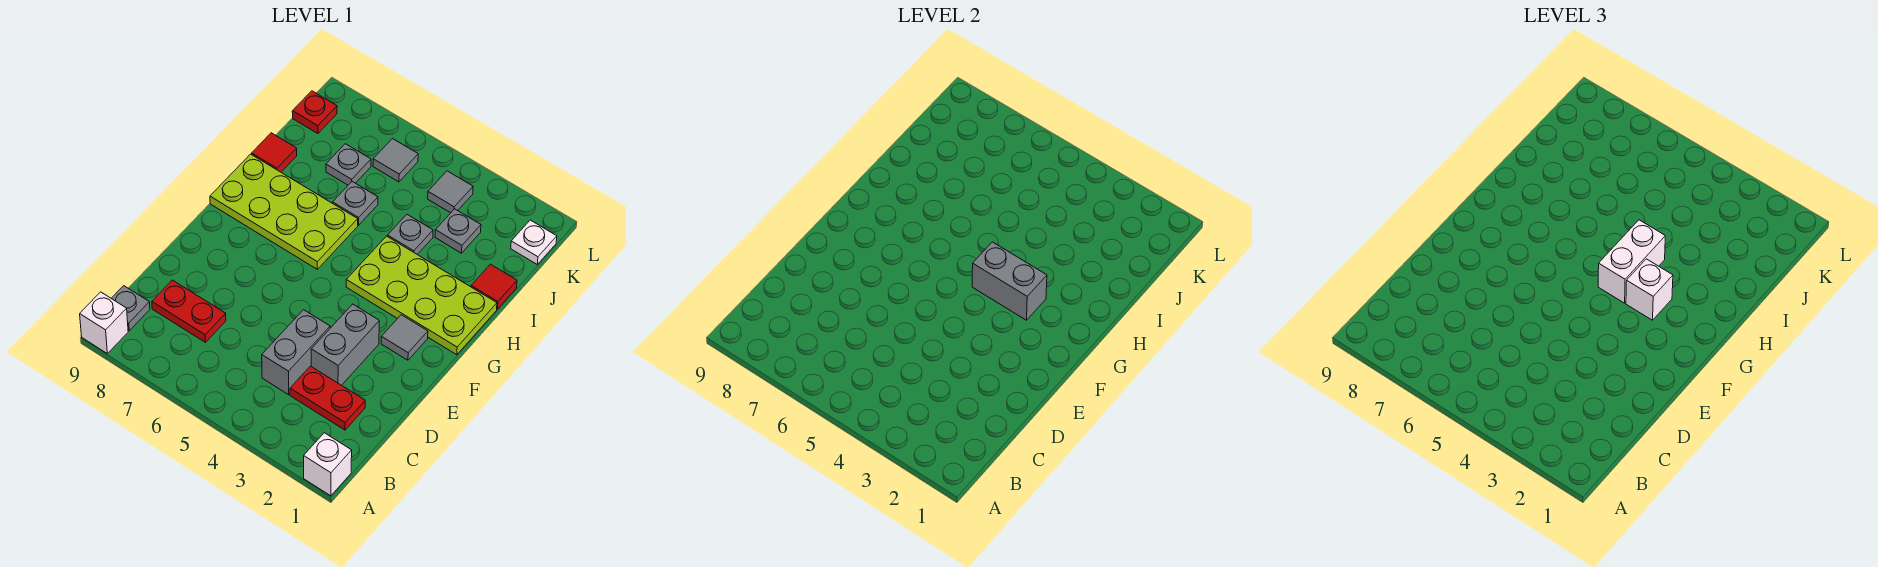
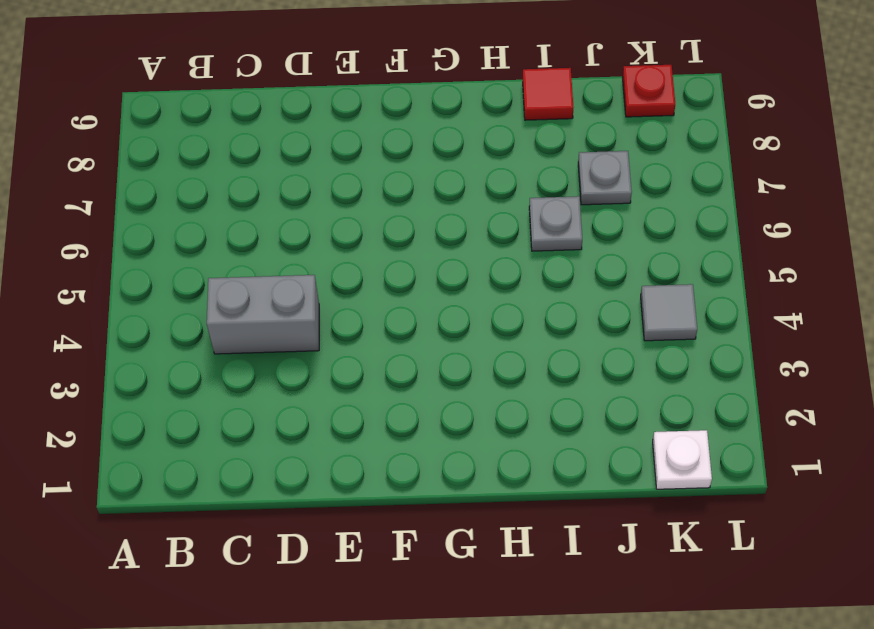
none -> white brick A1 level 1
none -> white brick A9 level 1
none -> grey plate B9 level 1

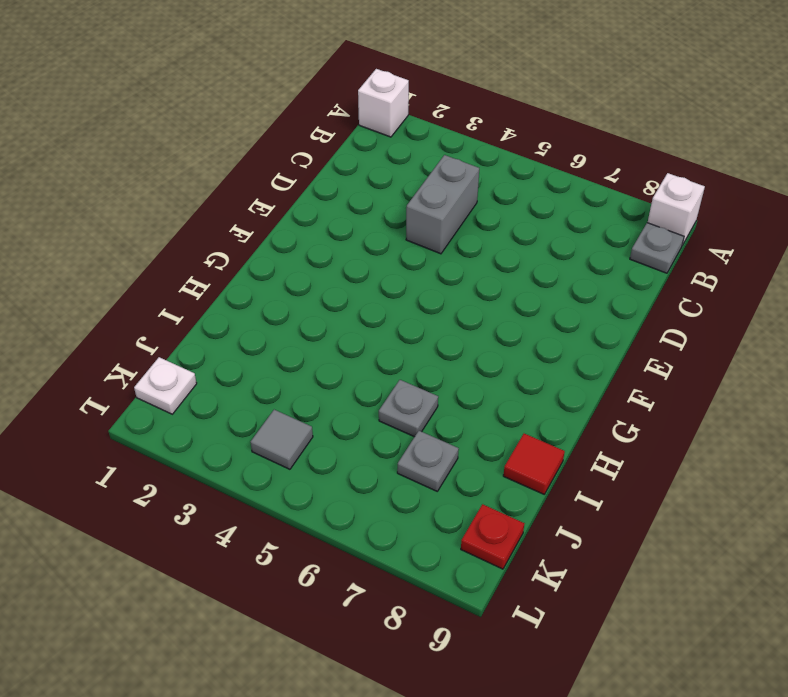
none -> red plate C2:C3 level 1
none -> red plate C7:C8 level 1
none -> grey brick D3:E3 level 1

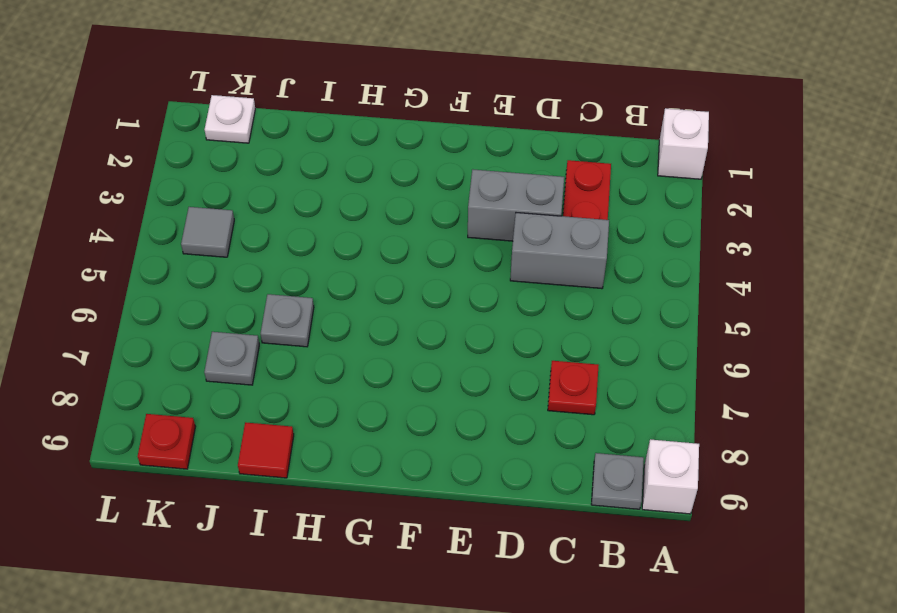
red plate C7 level 1 -> red plate C7:C8 level 1
none -> grey tile F2 level 1
none -> lime plate G1:H4 level 1
none -> lime plate G6:H9 level 1

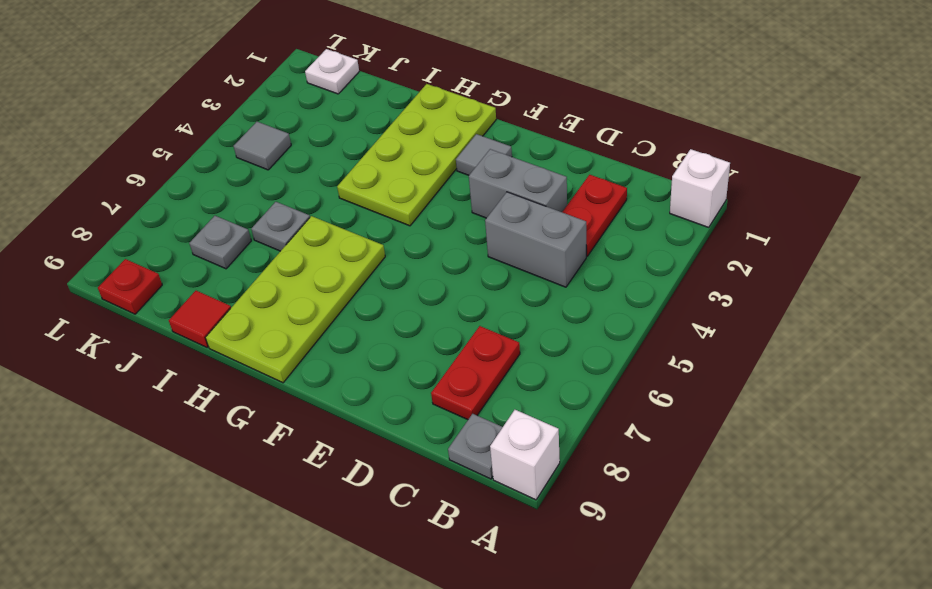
none -> red tile I1 level 1
none -> grey plate I4 level 1
none -> grey plate J3 level 1

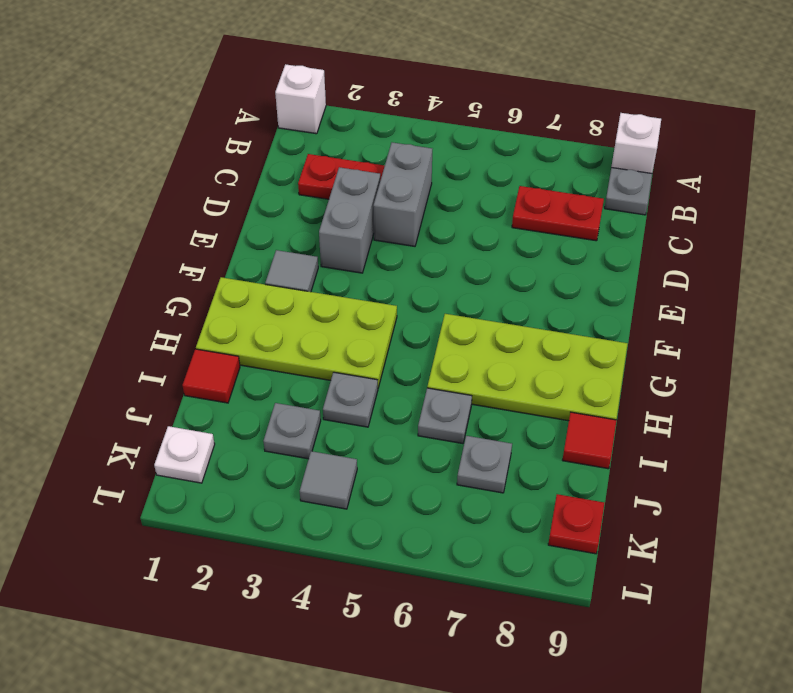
none -> grey tile K6 level 1
none -> grey brick G3:G4 level 2
none -> white brick G3 level 3

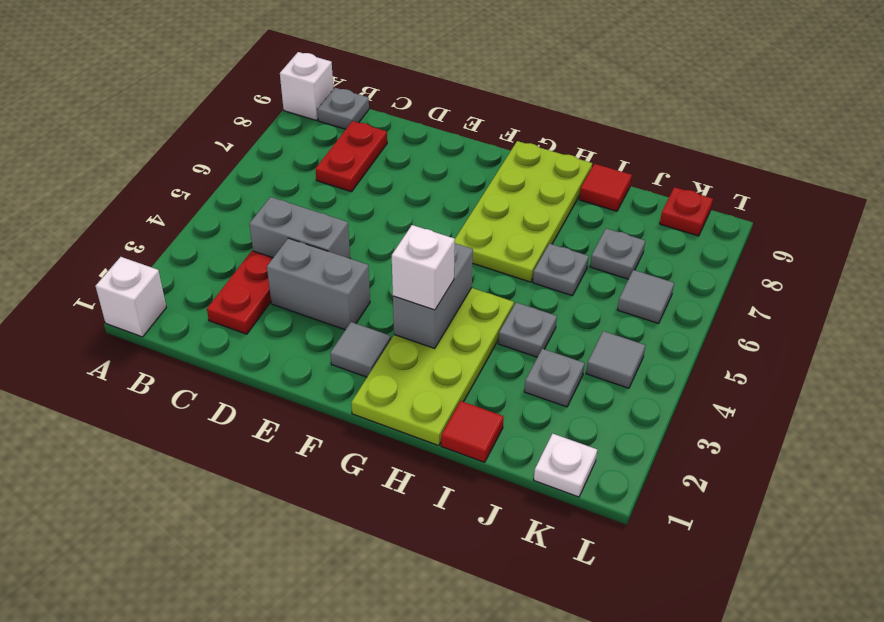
none -> white brick G4:H4 level 3

